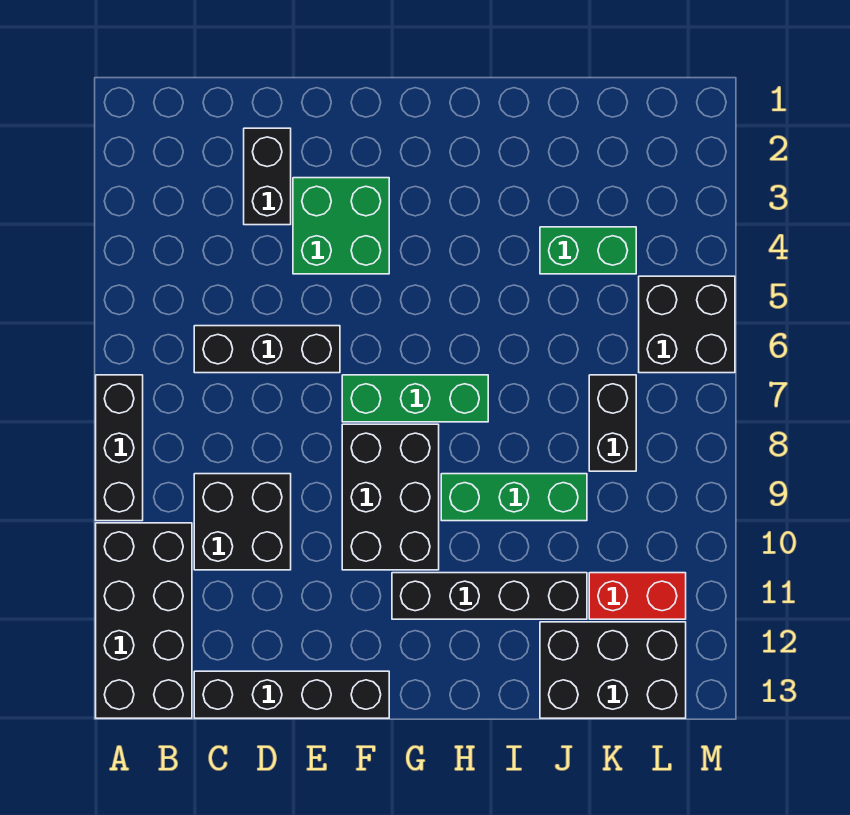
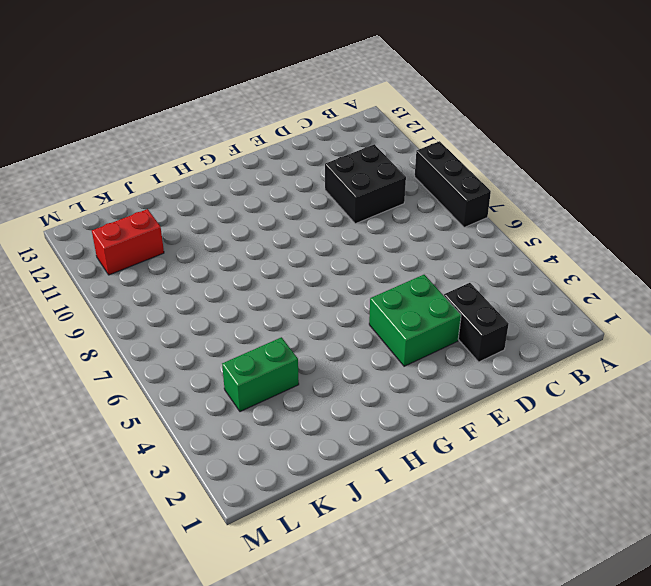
none -> black brick A10:B13 level 1
none -> black brick C6:E6 level 1
none -> black brick C13:F13 level 1

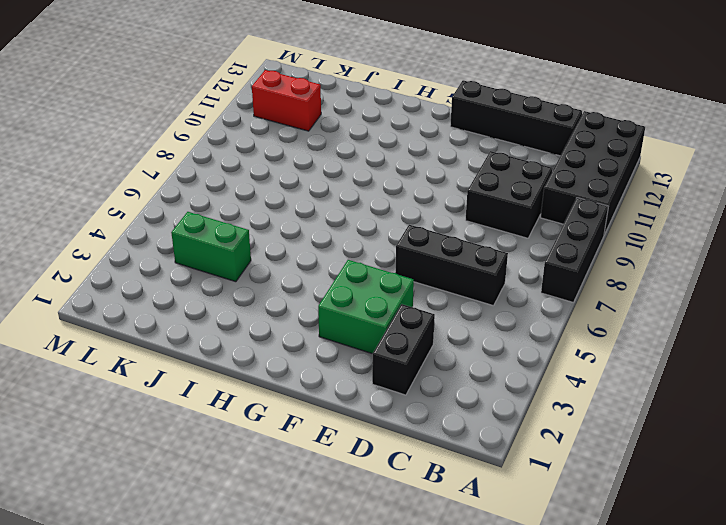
none -> green brick F7:H7 level 1
none -> black brick F8:G10 level 1
none -> black brick G11:J11 level 1

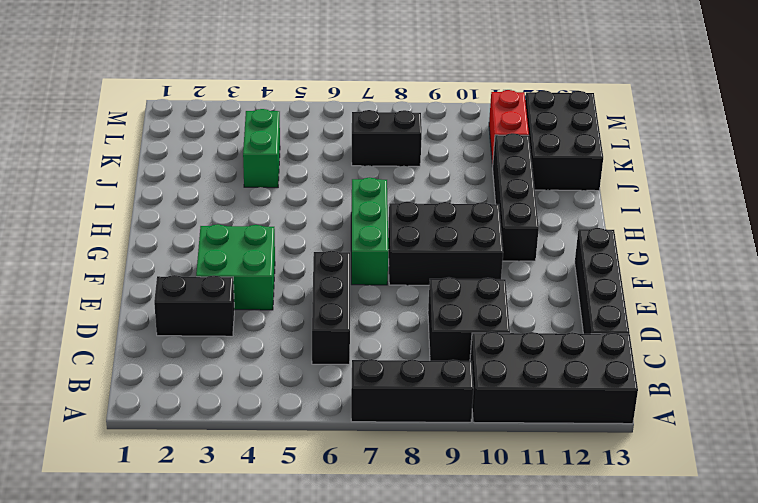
none -> green brick H9:J9 level 1
none -> black brick L5:M6 level 1

